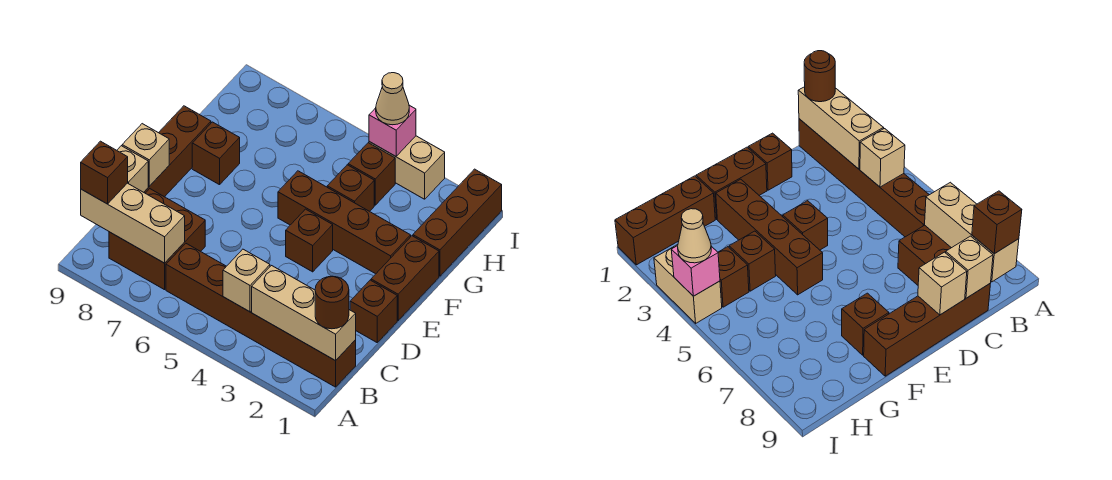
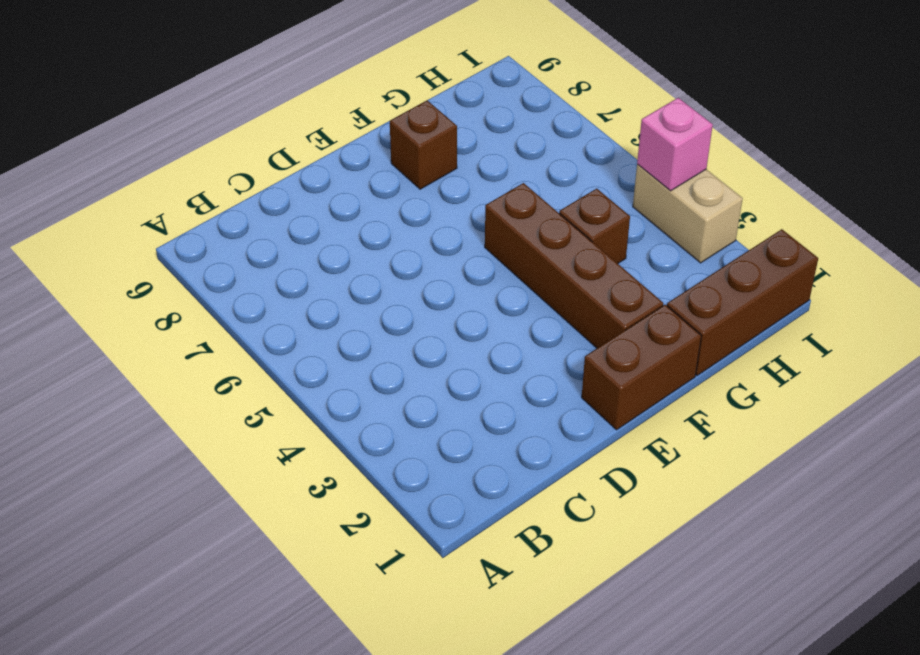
none -> brown brick B1:B6 level 1
none -> brown brick B7:C8 level 1
none -> brown brick C9:F9 level 1

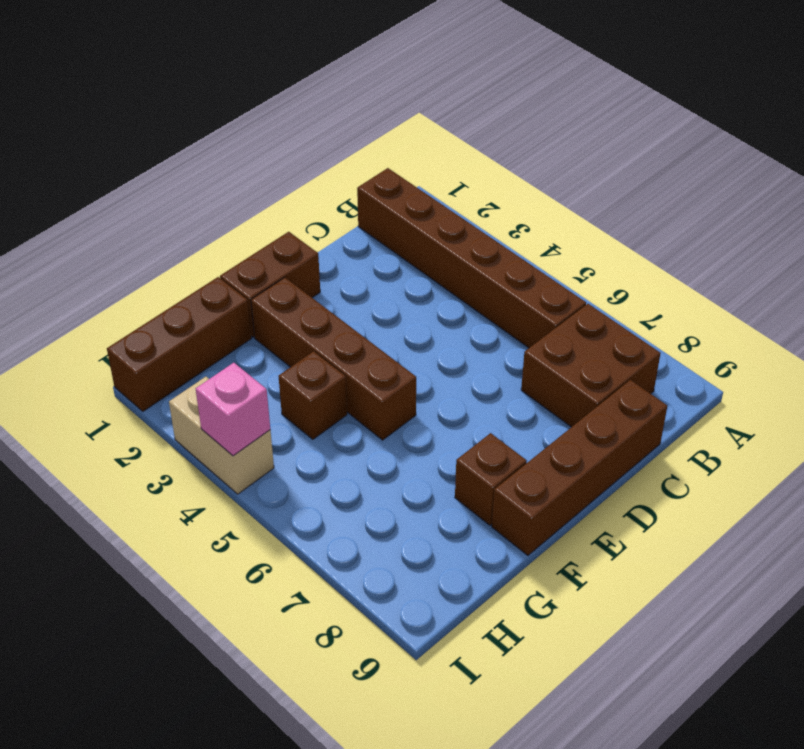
none -> brown brick D1 level 1
none -> brown brick E4 level 1
none -> brown brick H4 level 1

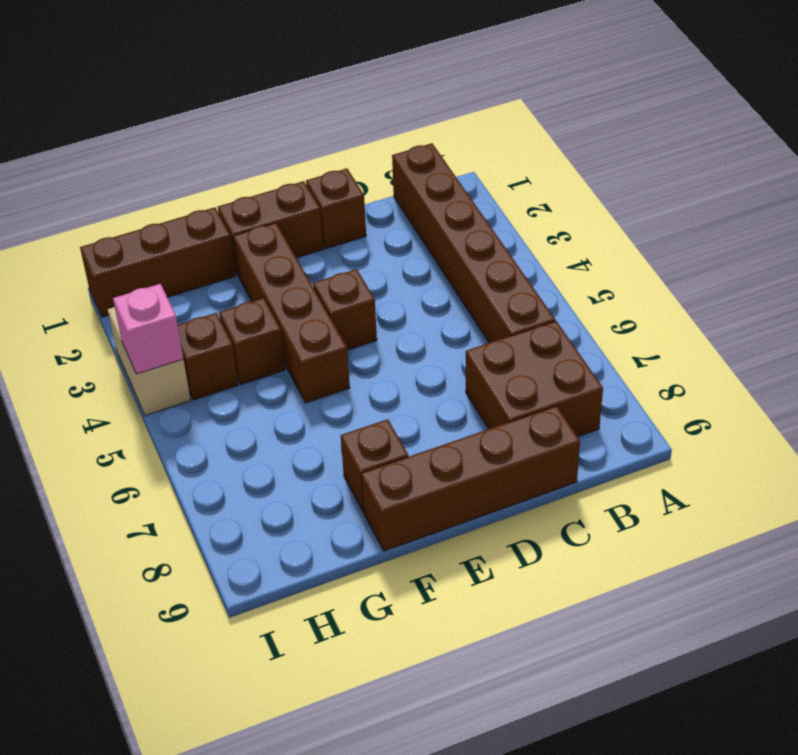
none -> tan brick B1:B3 level 2
none -> tan brick B4 level 2
none -> tan brick B7:B9 level 2

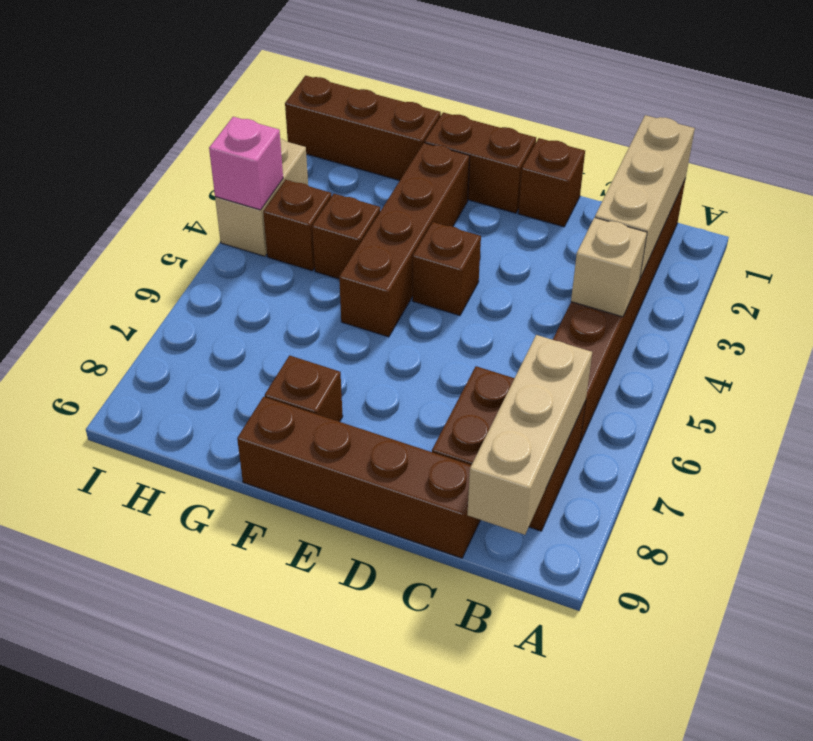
none -> tan brick C9 level 2
none -> tan brick D9 level 2
none -> brown round brick B1 level 3

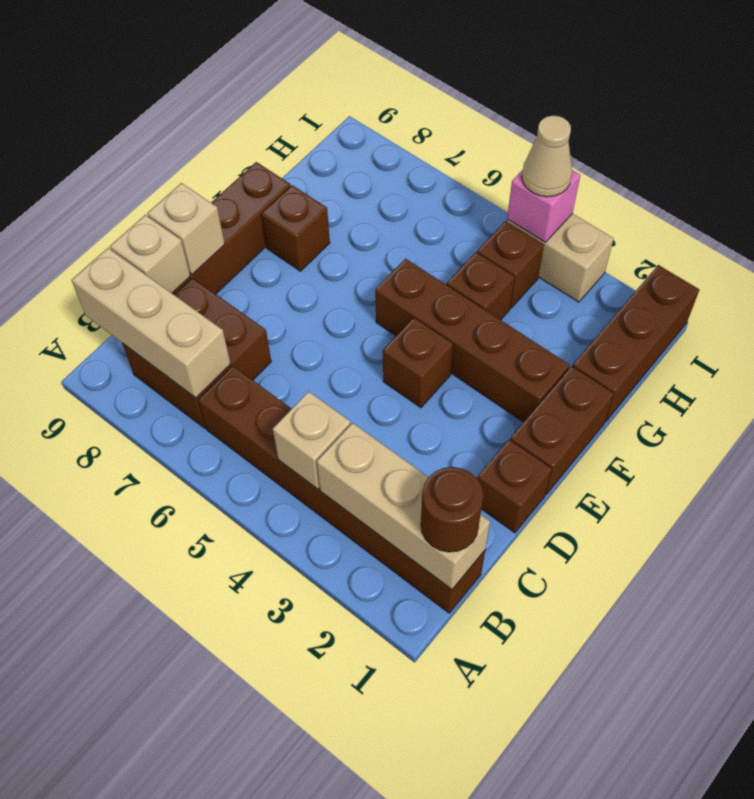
none -> brown brick B9 level 3

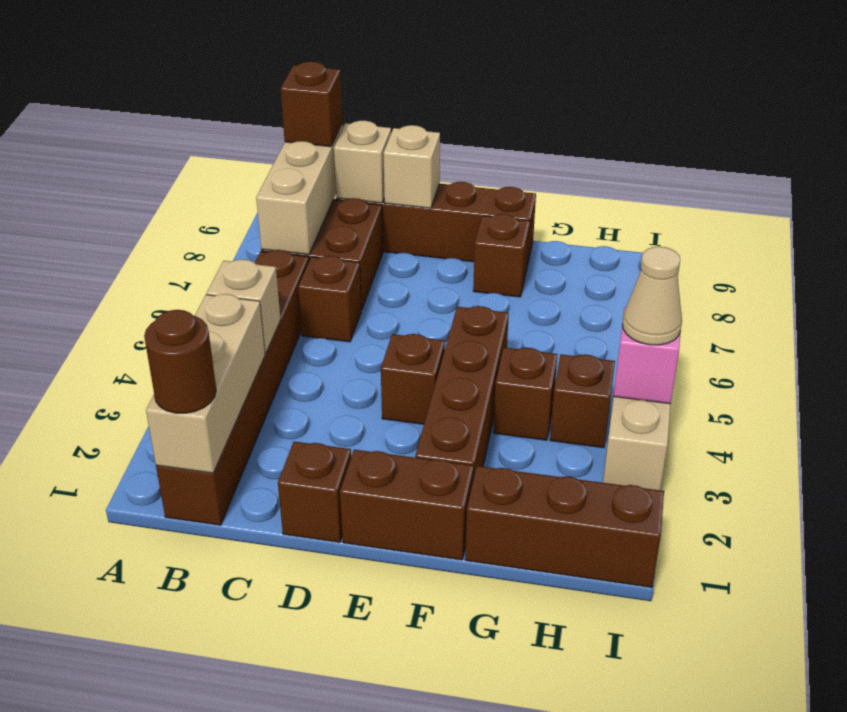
brown brick C6 level 1 -> none

